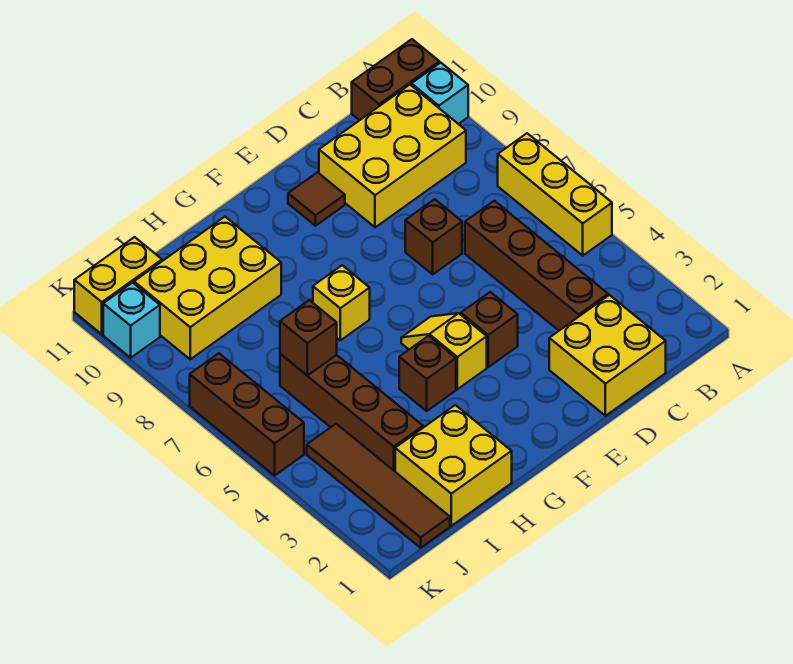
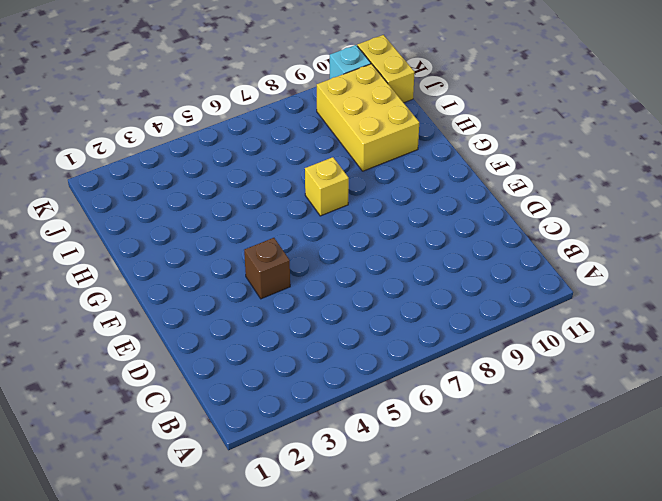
none -> yellow brick A5:A7 level 1
none -> cyan brick A10 level 1
none -> brown brick A11:B11 level 1

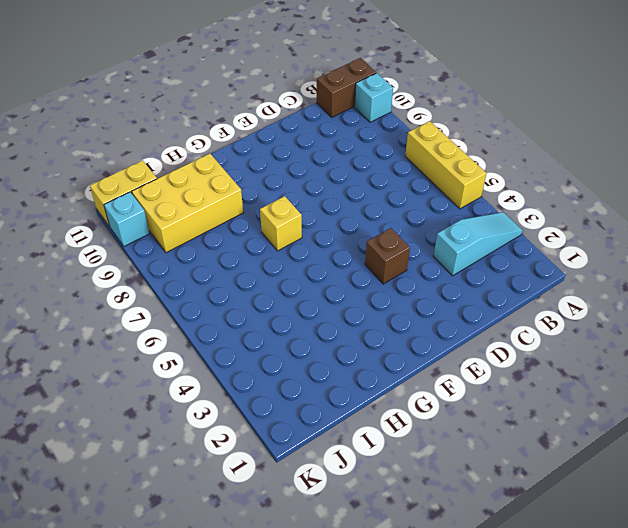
cyan slope A3:C3 level 1 top C -> brown brick C3:C6 level 1
none -> yellow brick B9:D10 level 1
none -> yellow brick C1:D2 level 1
none -> brown brick D7 level 1

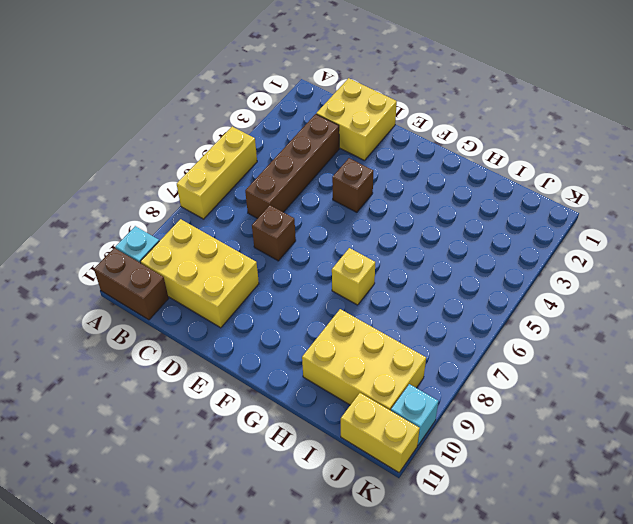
none -> brown tile E10 level 1
none -> yellow slope F4:F5 level 1 top 4
none -> brown brick G4 level 1

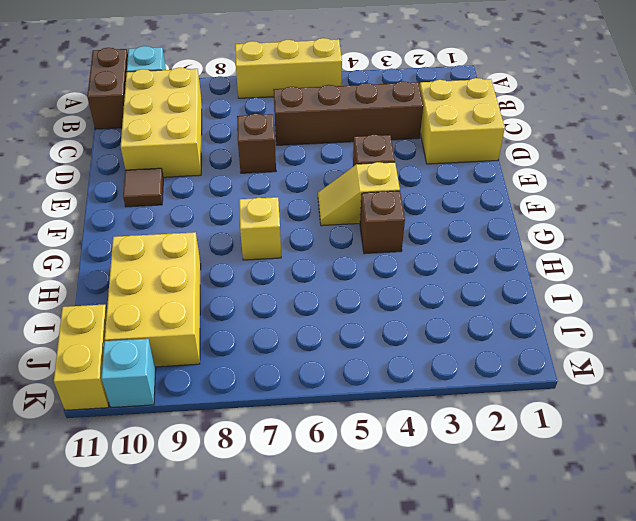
none -> yellow brick H1:I2 level 1
none -> brown brick I3:I6 level 1
none -> brown tile J1:J4 level 1

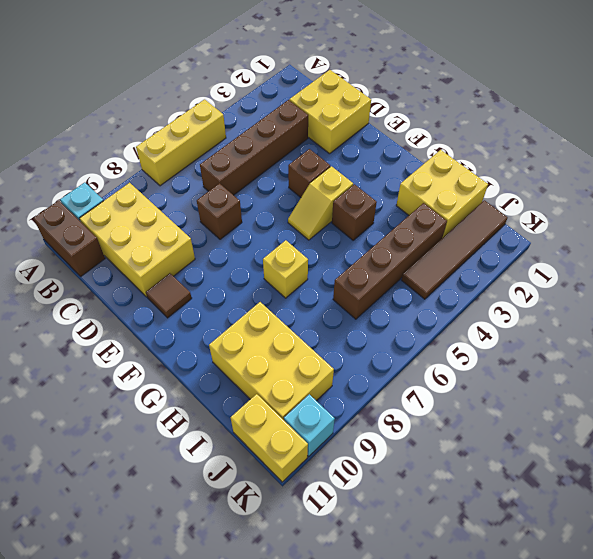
none -> brown brick K5:K7 level 1
none -> brown brick I6 level 2

